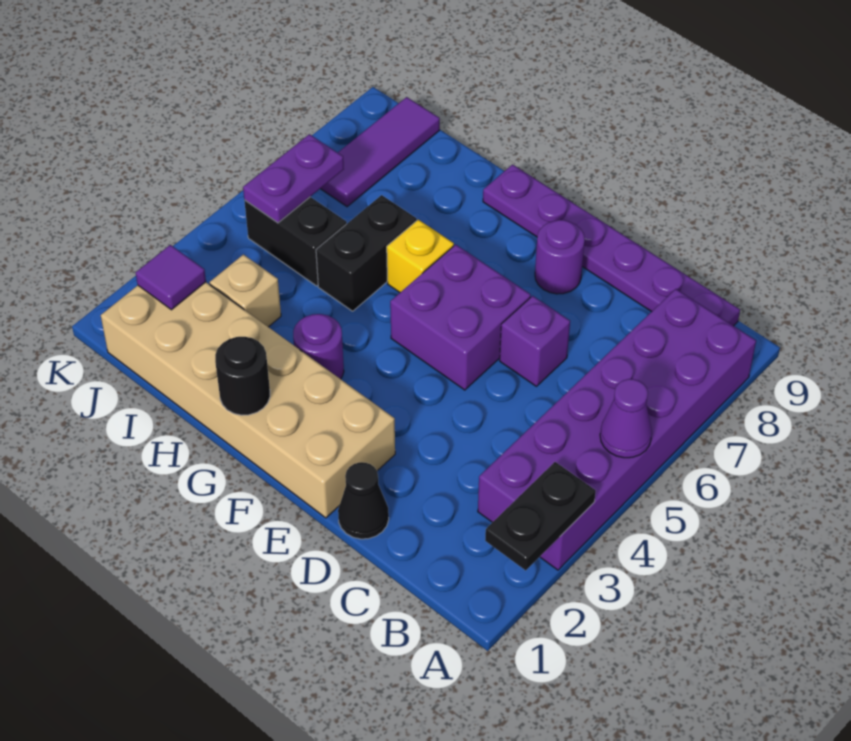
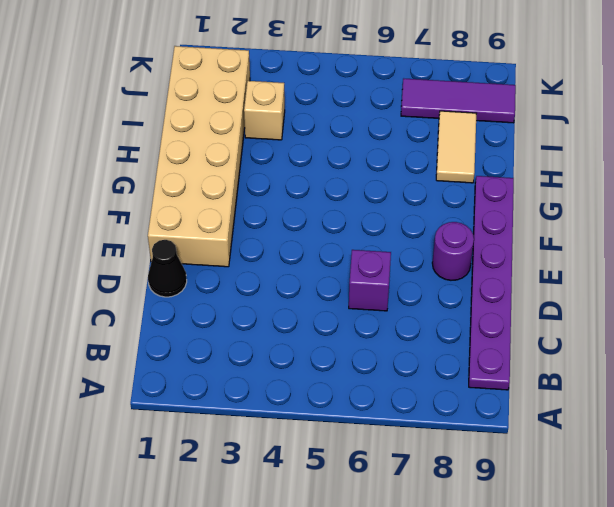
tan tile H8:I8 level 1 -> none
none -> purple brick A3:B8 level 1
none -> purple brick E5:F6 level 1
none -> purple round brick G3 level 1

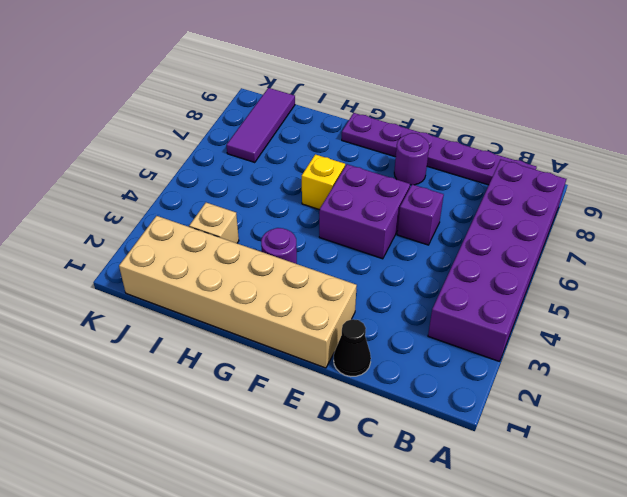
none -> black brick H5:H6 level 1
none -> black brick I5:J5 level 1
none -> black plate A2:A3 level 2

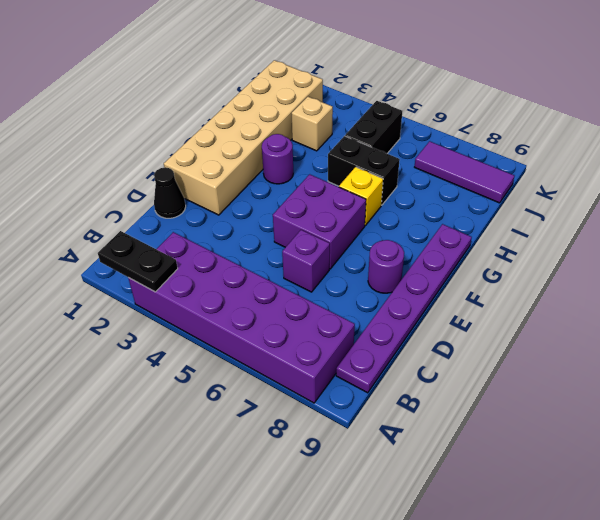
none -> purple cone A5 level 2
none -> black round brick G1 level 2
none -> purple tile J2 level 2

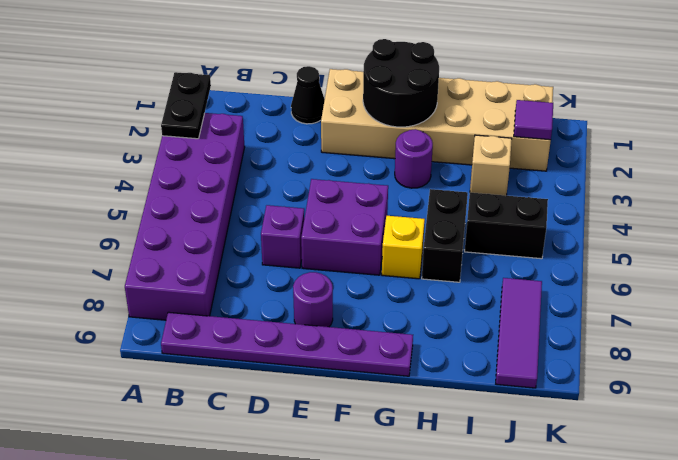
black round brick F1:G2 level 2 -> black round brick G1 level 2
none -> purple cone A5 level 2
none -> purple plate J5:J6 level 2

